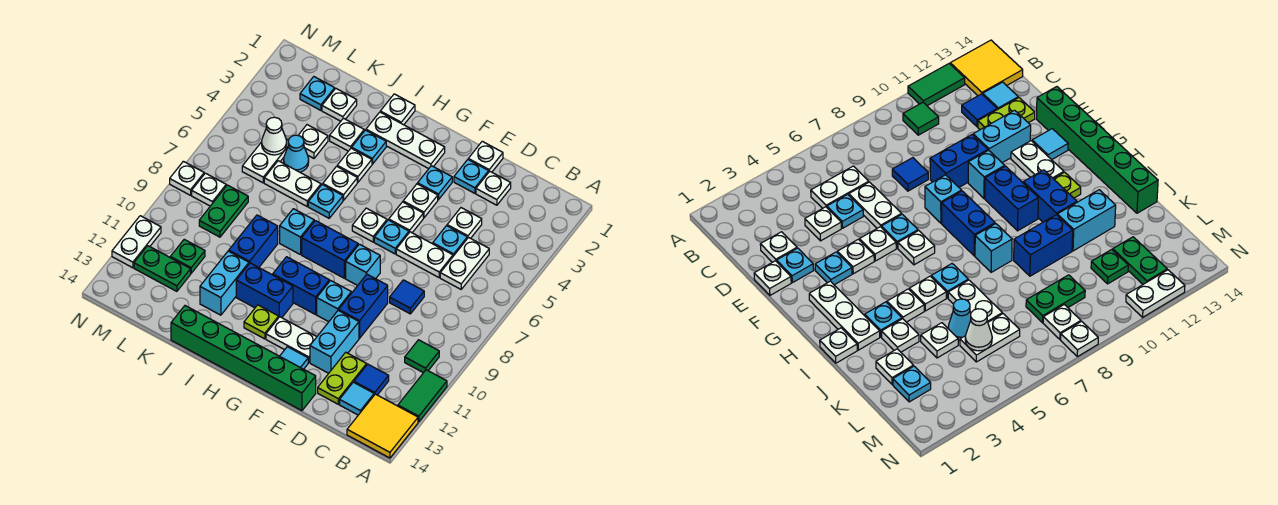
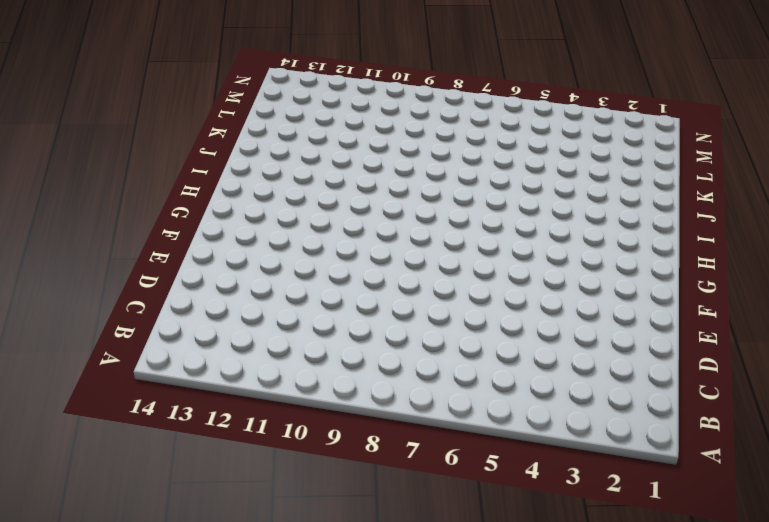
none -> green tile A11:A12 level 1
none -> yellow tile A13:B14 level 1
none -> green tile B10 level 1
none -> white plate C5:C6 level 1

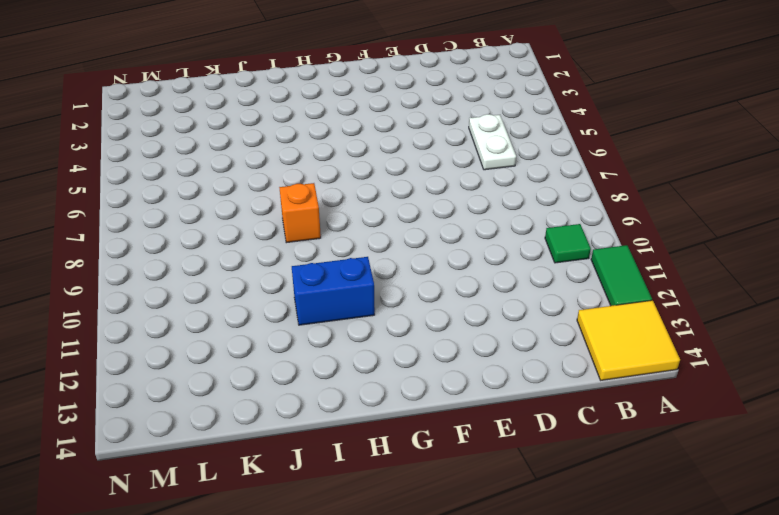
orange brick I8 level 1 -> cyan brick I8 level 1
none -> blue tile C12 level 1
none -> cyan tile C13 level 1
none -> white plate D2 level 1
none -> white plate D4 level 1

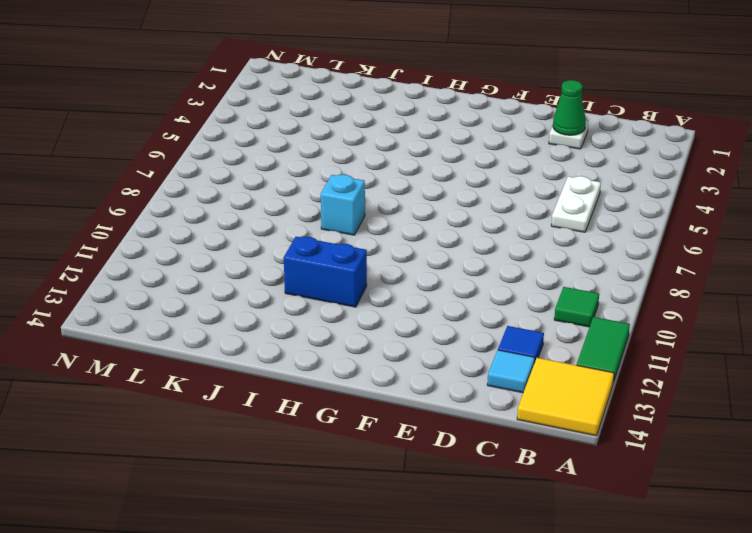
green cone D2 level 2 -> none
none -> white plate D4 level 1
none -> cyan plate D5 level 1
none -> white plate D6:E6 level 1
none -> blue tile D8 level 1

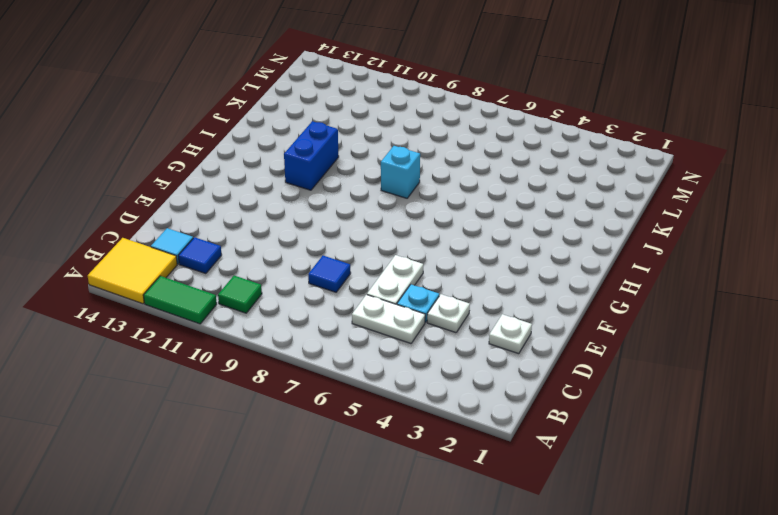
none -> lime plate D12:D13 level 1
none -> white plate E1 level 1
none -> cyan plate E2 level 1
none -> blue brick E9:E10 level 1

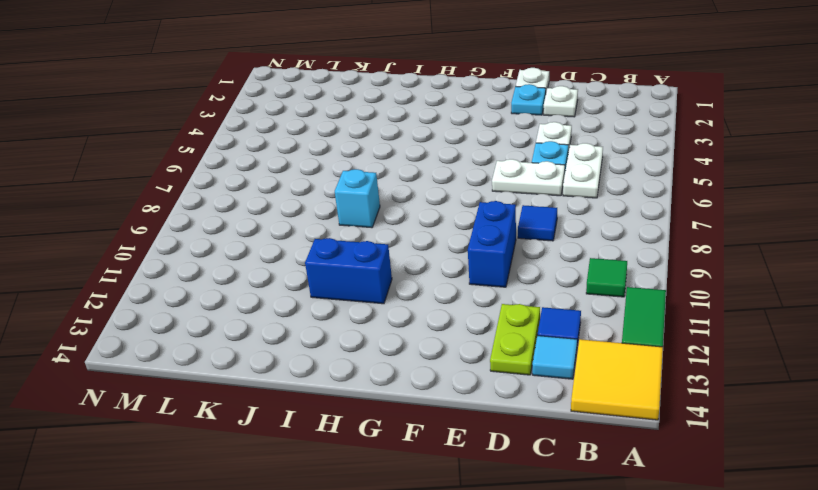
none -> cyan brick E11:E12 level 1
none -> green brick E14:J14 level 1
none -> cyan plate F3 level 1
none -> white plate F4 level 1

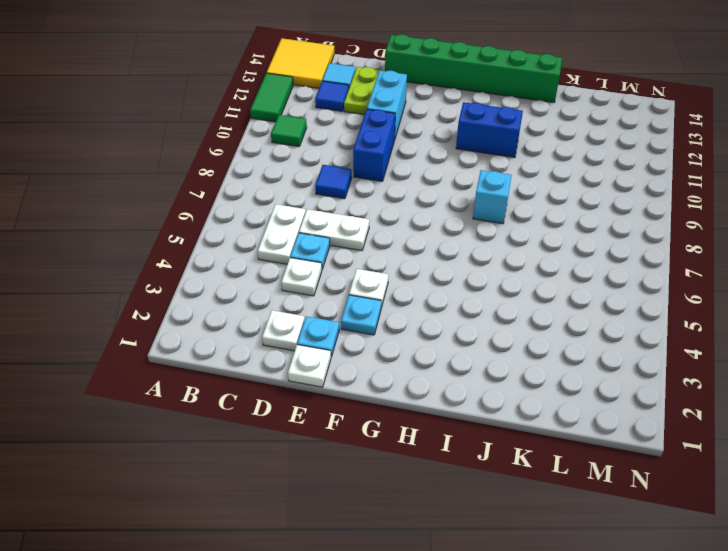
none -> white plate F5 level 1
none -> cyan plate F6 level 1
none -> cyan brick F8 level 1
none -> cyan brick F10 level 1

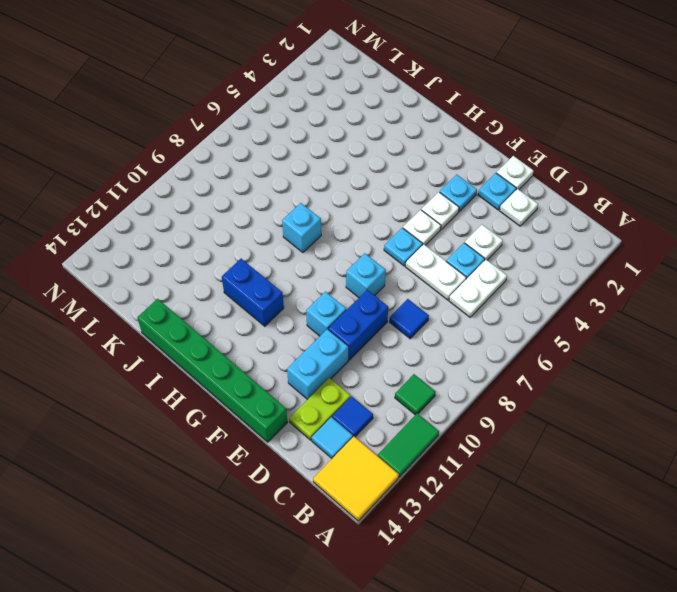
none -> white plate F12:G12 level 1
none -> cyan tile F13 level 1
none -> white plate G2:I2 level 1
none -> white plate G6 level 1

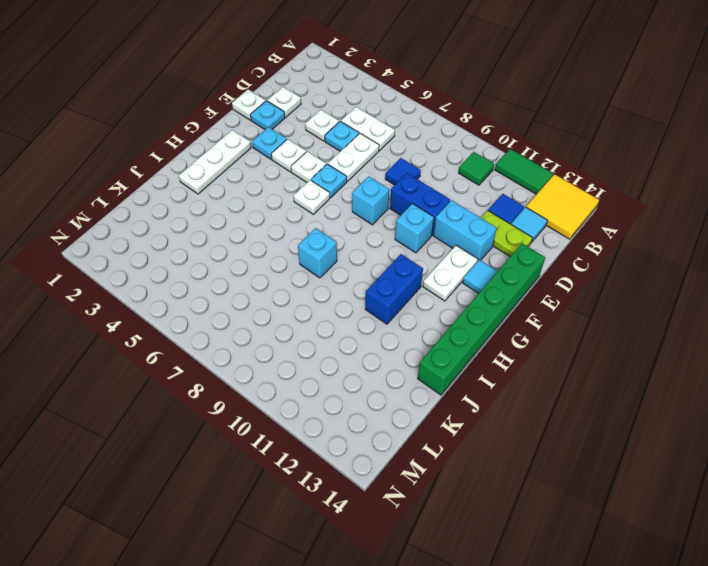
none -> blue brick G8:H8 level 1
none -> blue brick G10:H10 level 1
none -> lime plate H12 level 1
none -> white plate I1 level 1

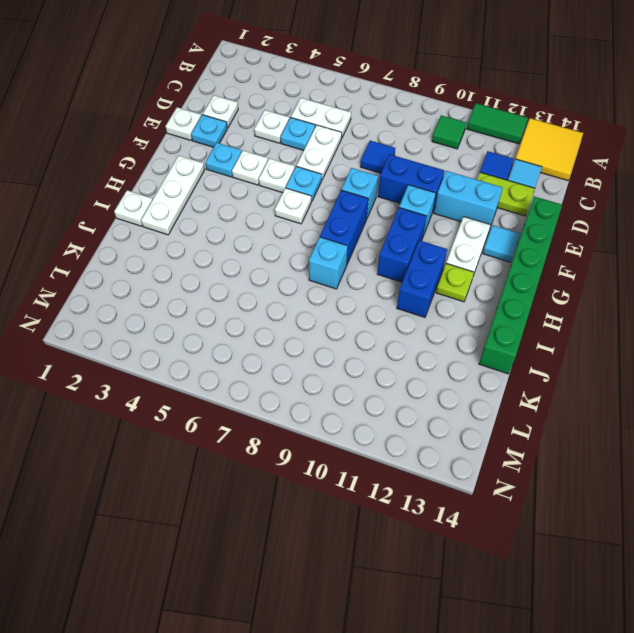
none -> cyan plate I3 level 1
none -> white plate I4 level 1
none -> white plate I5 level 1
none -> cyan plate I6 level 1

